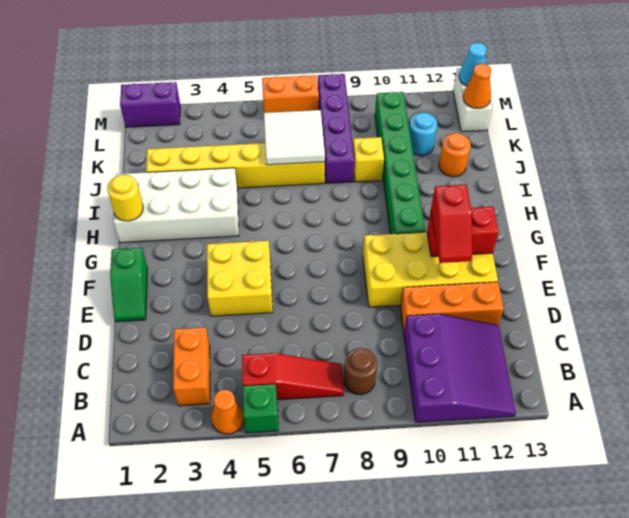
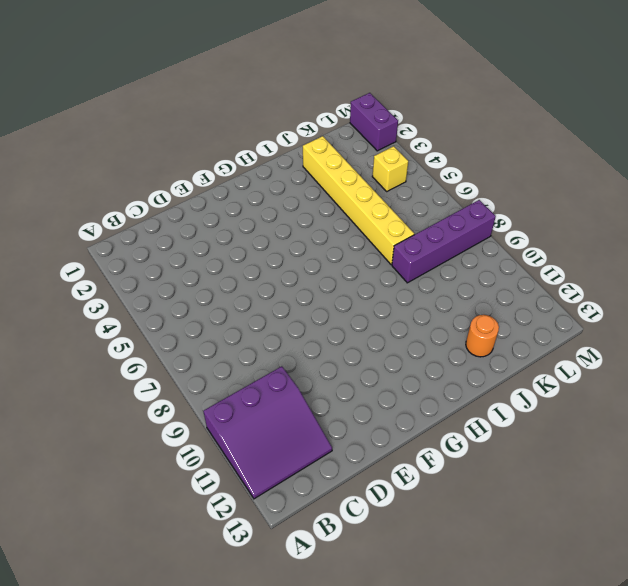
yellow brick L4 level 1 -> yellow brick J9 level 1
none -> orange cone A4 level 1
none -> green brick A5 level 1
none -> orange brick B3:C3 level 1

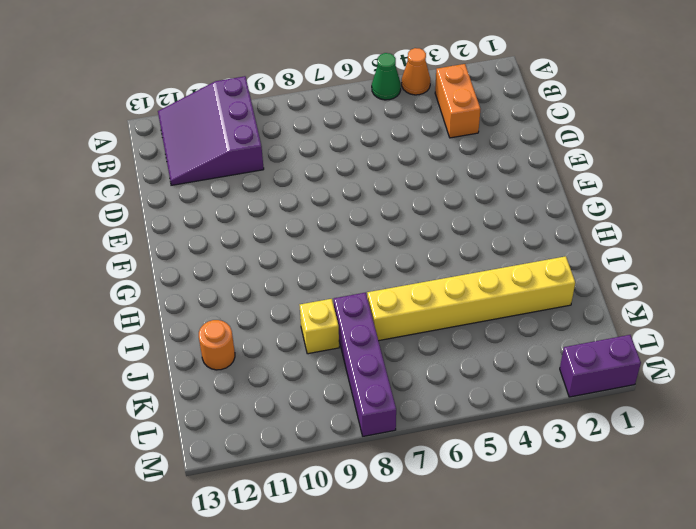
green cone A5 level 1 -> green brick A5 level 1
none -> red slope B5:B7 level 1 top 5
none -> brown round brick B8 level 1
none -> orange brick D10:D12 level 1

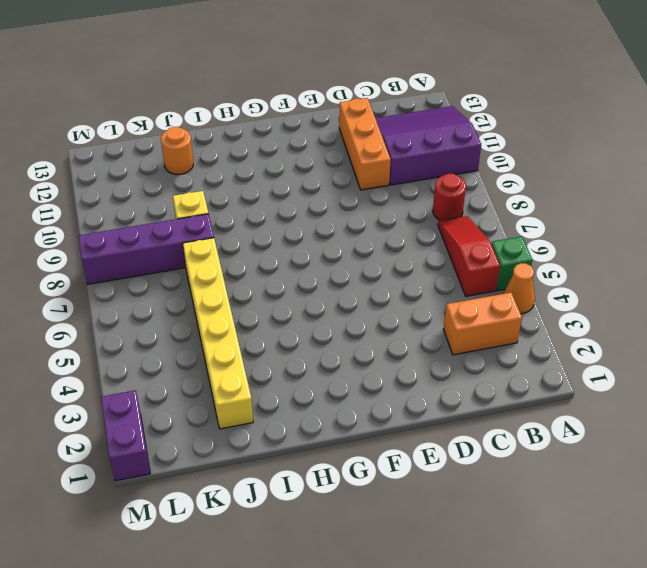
red round brick B8 level 1 -> brown round brick B8 level 1
none -> green slope E1:F1 level 1 top F
none -> yellow brick E4:F5 level 1
none -> yellow brick E9:F12 level 1

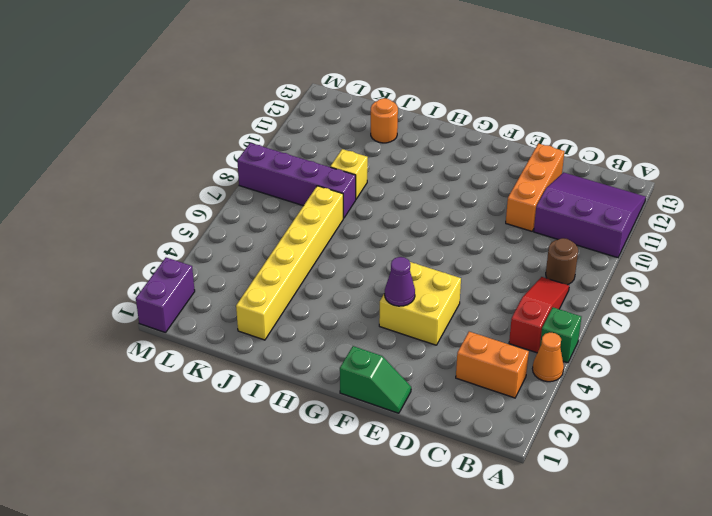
purple cone F4 level 2 -> none
none -> yellow brick E9:F12 level 1
none -> green brick G10:L10 level 1
none -> white brick H1:I4 level 1

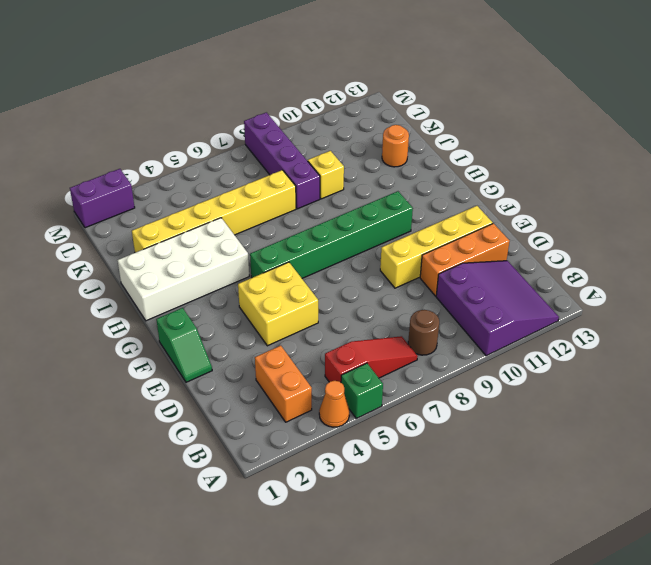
yellow brick E9:E12 level 1 -> yellow brick E9:F12 level 1
green brick G5:G10 level 1 -> green brick G10:L10 level 1
none -> cyan round brick K11 level 1
none -> white brick L13:M13 level 1
none -> orange brick M6:M7 level 1

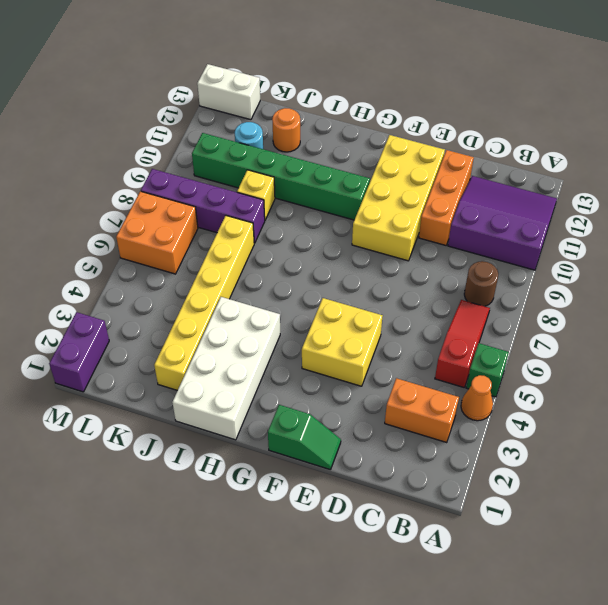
orange brick L6:M7 level 1 -> orange brick M6:M7 level 1
none -> red brick F11:F12 level 2
none -> yellow round brick H1 level 2
none -> white tile J6:K7 level 2

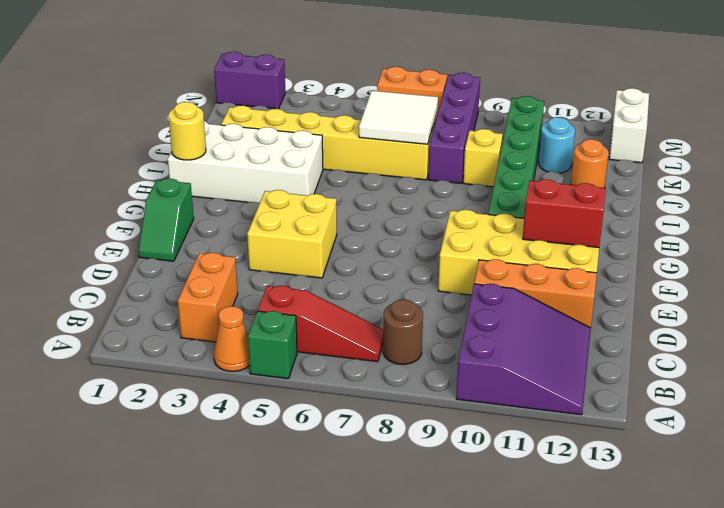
none -> orange cone L13 level 2
none -> cyan cone M13 level 2
none -> red slope E11:F11 level 3 top F

